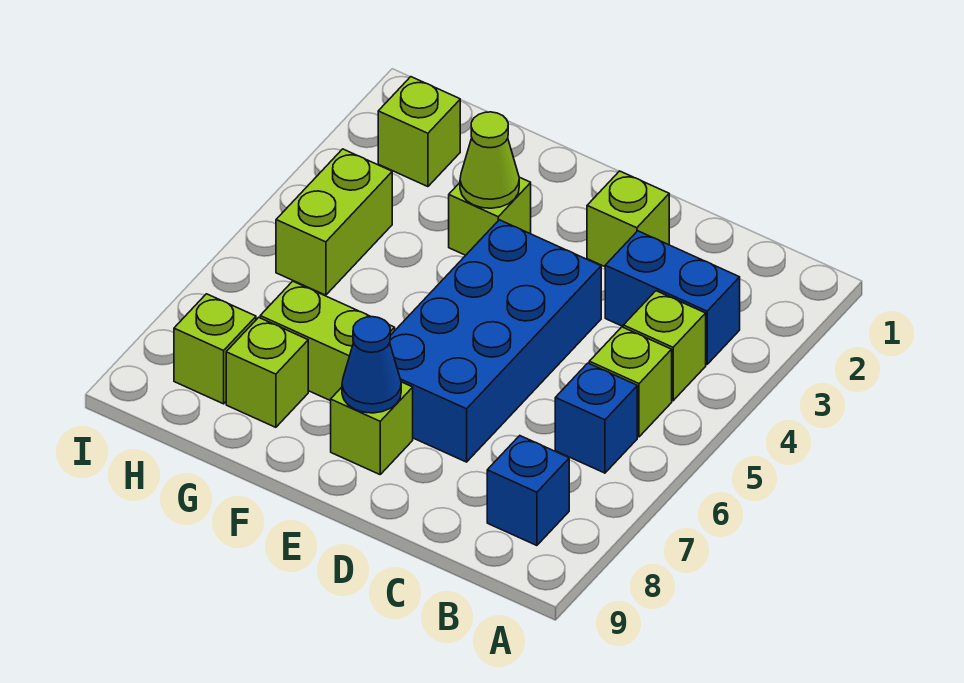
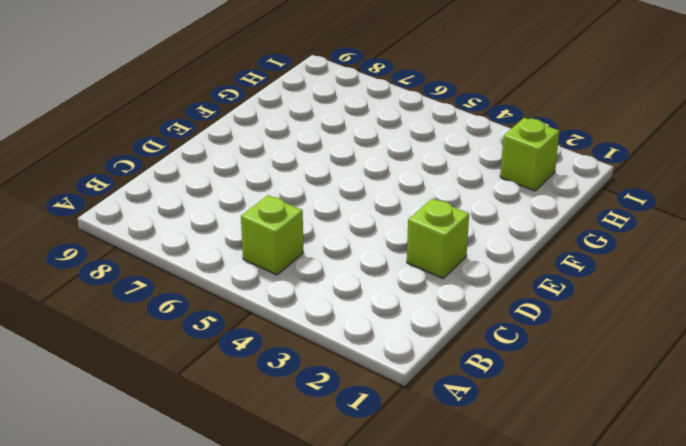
none -> blue brick B3:C3 level 1
none -> lime brick B4 level 1
none -> blue brick B6 level 1

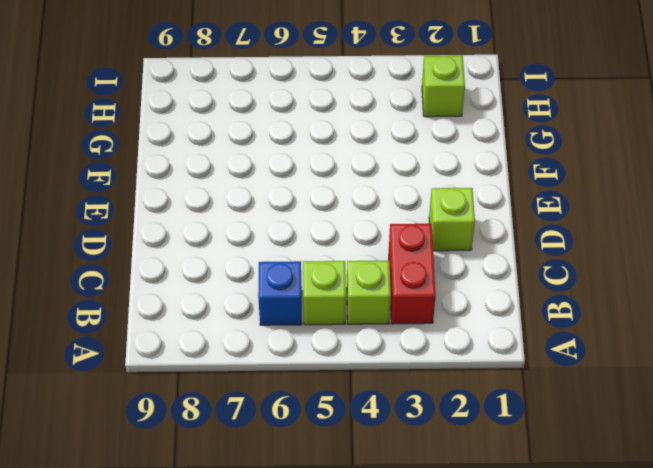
red brick B3:C3 level 1 -> blue brick B3:C3 level 1
none -> blue brick B8 level 1
none -> blue brick D4:E7 level 1
none -> lime brick E8 level 1

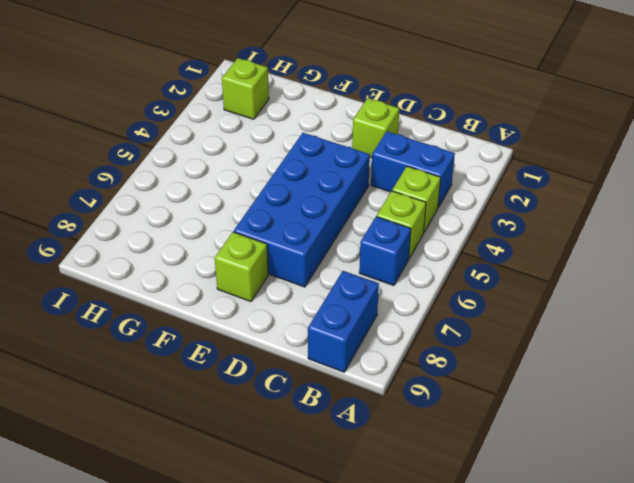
blue brick B8:B9 level 1 -> blue brick B8 level 1
none -> lime brick F3 level 1
none -> lime brick F7:G7 level 1
none -> lime brick G8 level 1

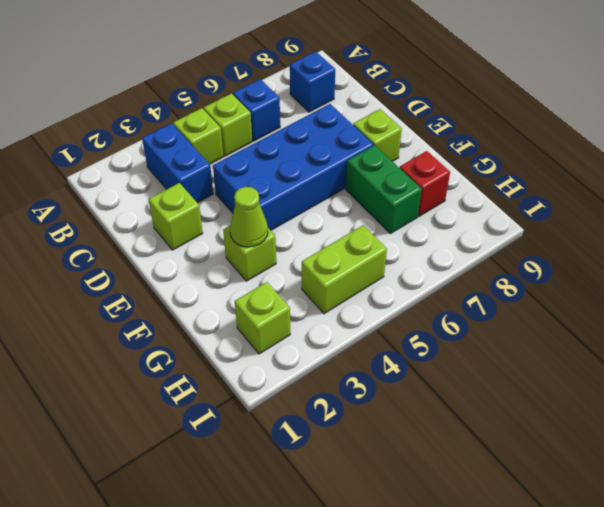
green brick F7:G7 level 1 -> lime brick F7:G7 level 1
red brick G8 level 1 -> lime brick G8 level 1
none -> lime brick H8 level 1
none -> blue cone E8 level 2

